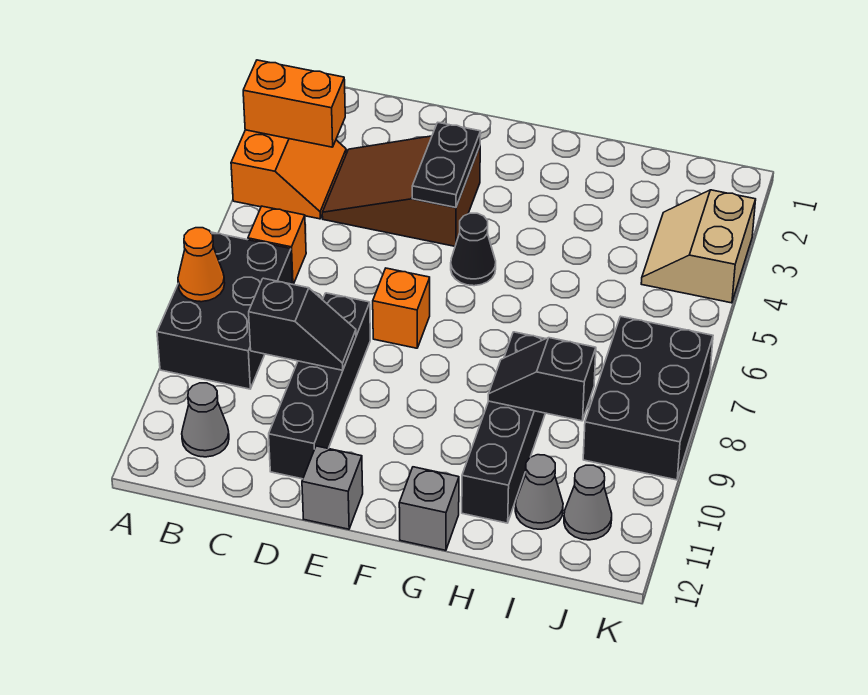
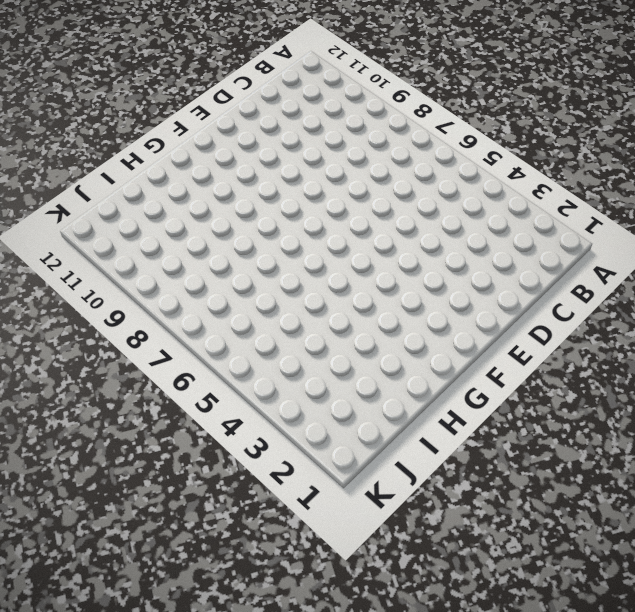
none -> orange slope A3:B4 level 1 top A
none -> black brick A7:B9 level 1
none -> orange brick B6 level 1

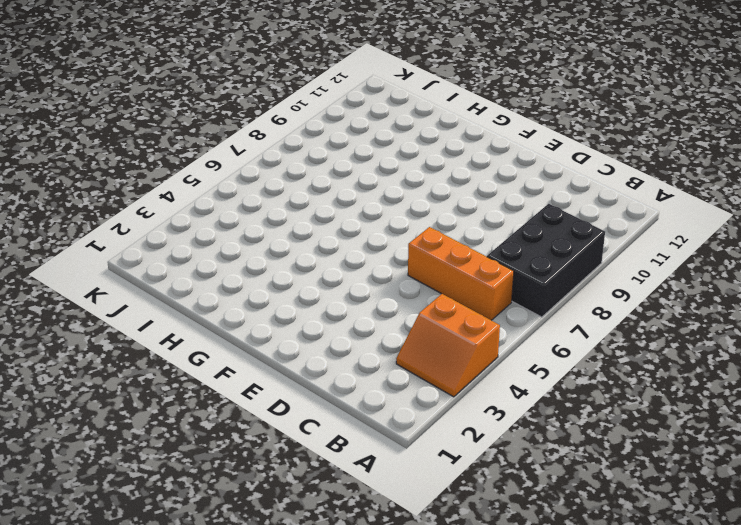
orange slope A3:B4 level 1 top 4 -> orange slope A3:B4 level 1 top A
orange brick B6:D6 level 1 -> orange brick B6 level 1
none -> grey cone B11 level 1
none -> brown slope C3:E4 level 1 top E
none -> black brick D8:D11 level 1

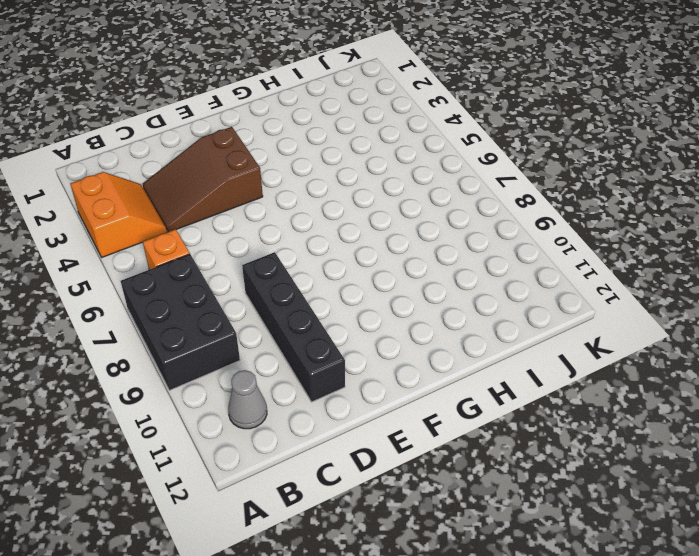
none -> orange brick E7 level 1
none -> grey brick E12 level 1
none -> black cone F5 level 1

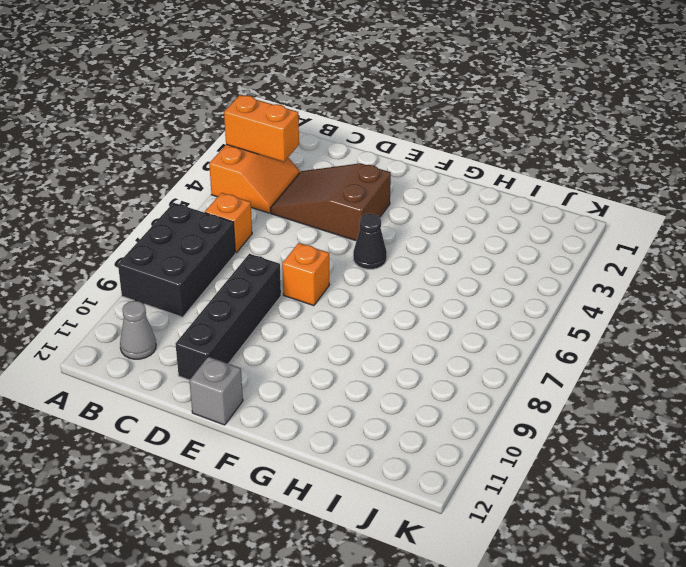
none -> grey brick G12 level 1
none -> black brick H8:H11 level 1
none -> grey cone I11 level 1

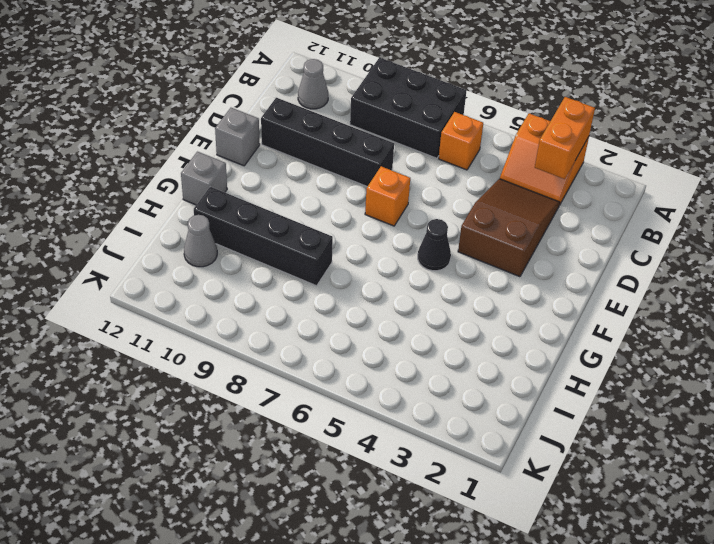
none -> tan slope J3:K4 level 1 top K
none -> black brick J7:K9 level 1
none -> grey cone J11 level 1

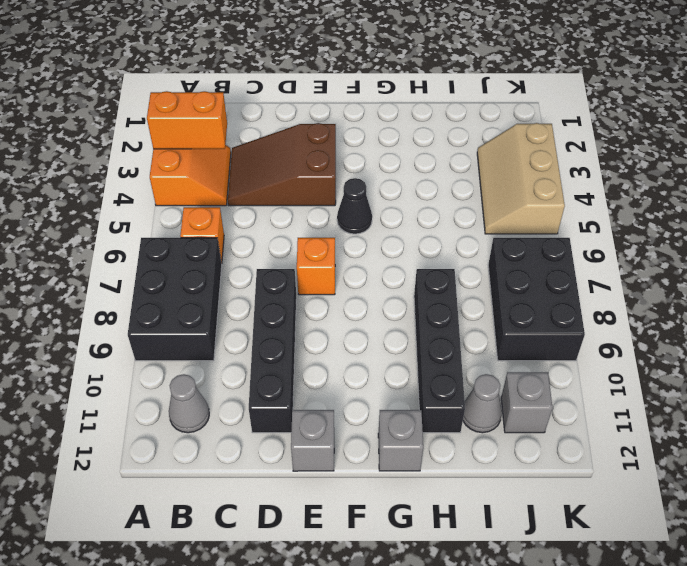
tan slope J3:K5 level 1 top K -> tan slope J3:K4 level 1 top K
grey brick J11 level 1 -> grey cone J11 level 1
none -> orange cone A8 level 2
none -> black slope C9:D9 level 2 top C
none -> black plate E3:E4 level 2

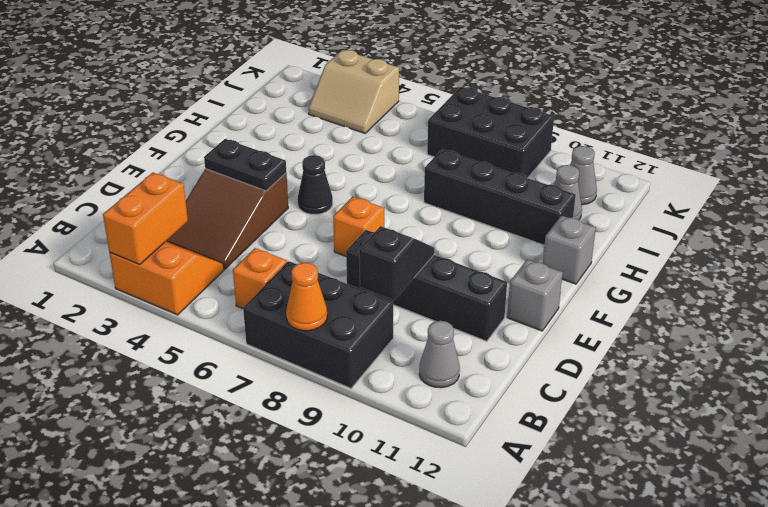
none -> black slope H9:I9 level 2 top I

